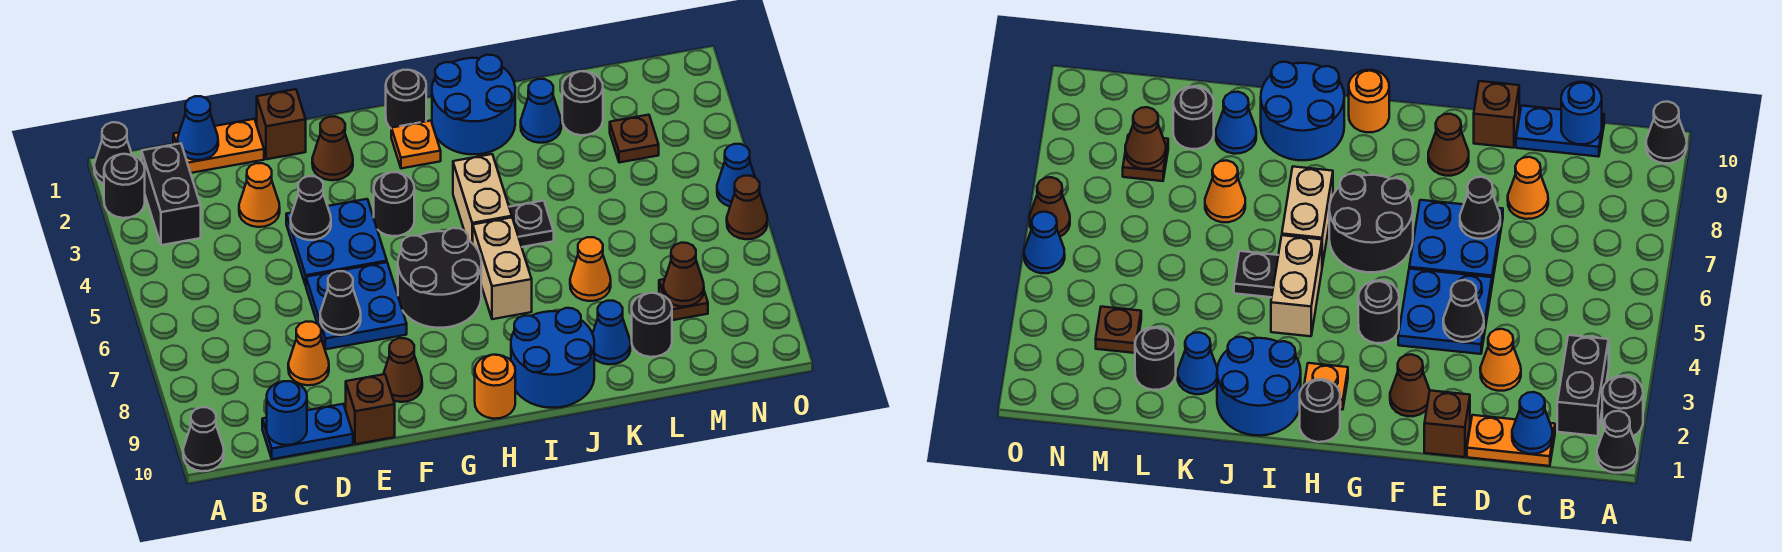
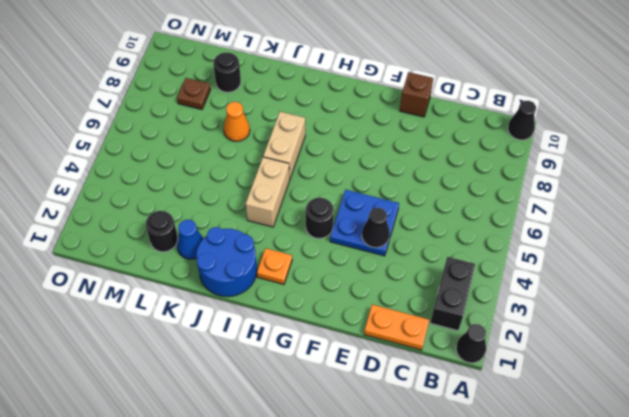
none -> black round brick A2 level 1
none -> blue plate C10:D10 level 1
none -> orange cone D3 level 1
none -> orange cone D8 level 1

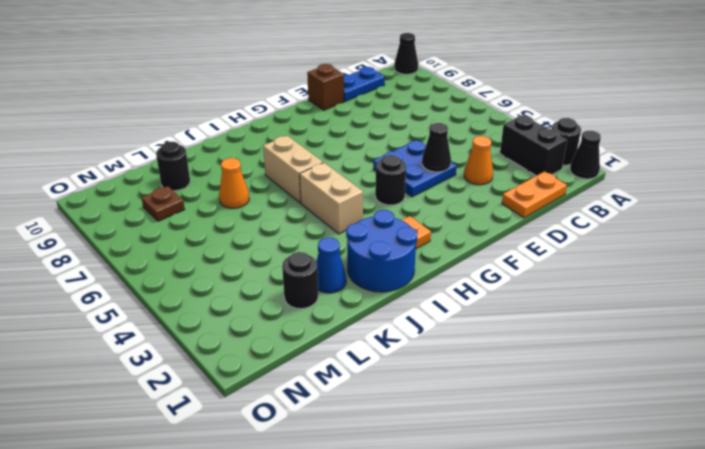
none -> orange cone D8 level 1
none -> brown brick E1 level 1
none -> blue plate E6:F7 level 1
none -> brown cone F2 level 1

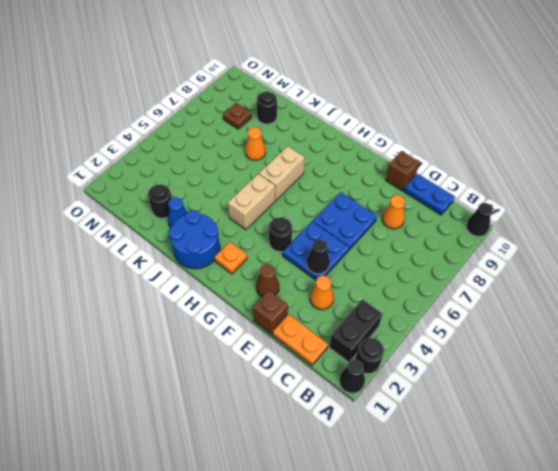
none -> brown cone F9 level 1
none -> black round brick G6:H7 level 1
none -> black round brick H1 level 1
none -> orange round brick H10 level 1

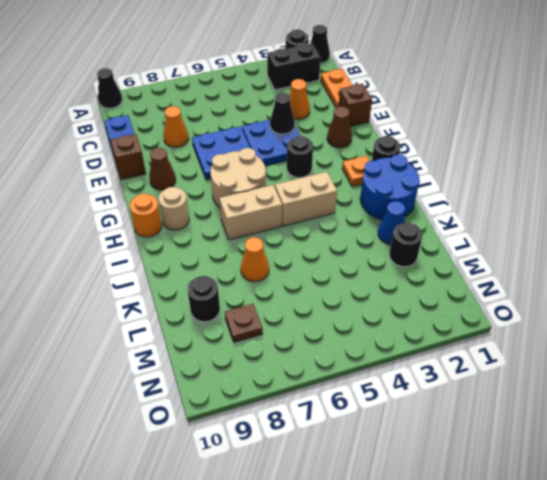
tan round brick G6:H7 level 1 -> black round brick G6:H7 level 1
tan round brick H9 level 1 -> none
none -> blue round brick I9:J10 level 1
none -> black plate J5 level 1
none -> blue cone K9 level 1
none -> brown plate M3 level 1

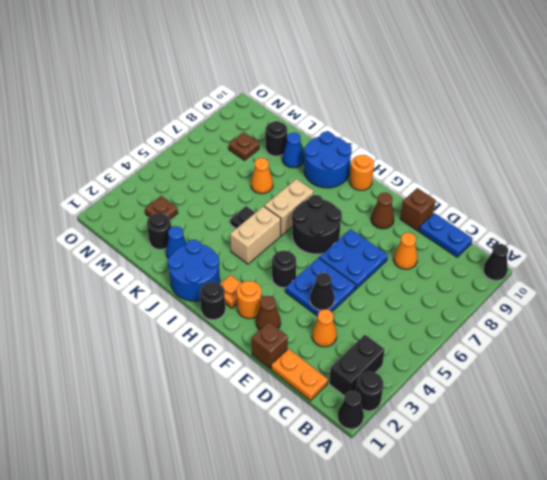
orange round brick G2 level 1 -> none
none -> blue cone O5 level 1
none -> brown cone O6 level 1
none -> blue cone C1 level 2
none -> blue round brick C10 level 2

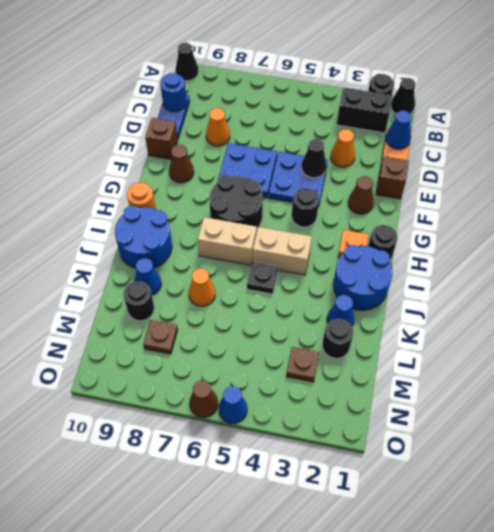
none -> black cone E7 level 2
none -> brown cone M8 level 2

